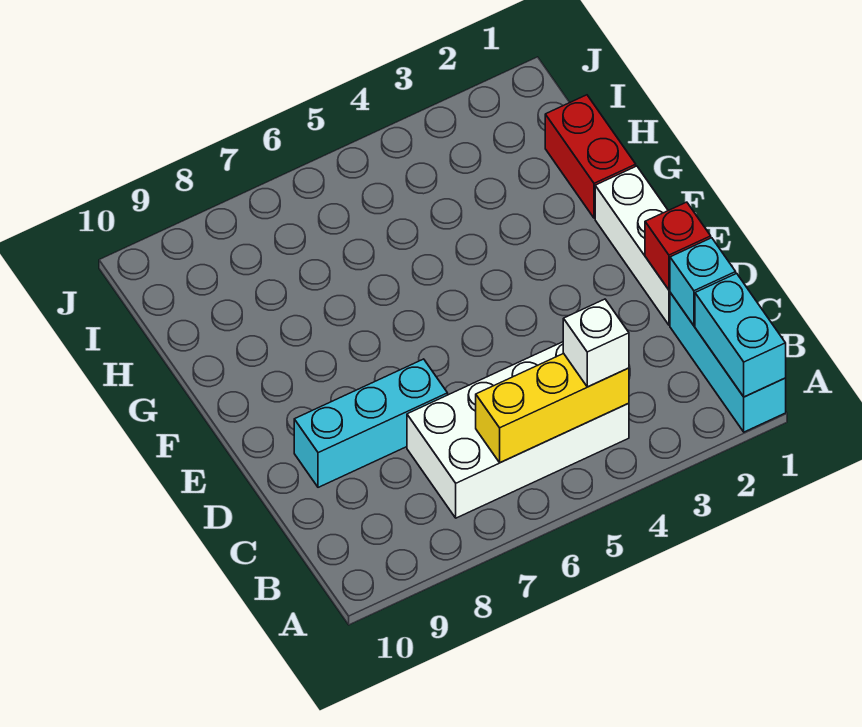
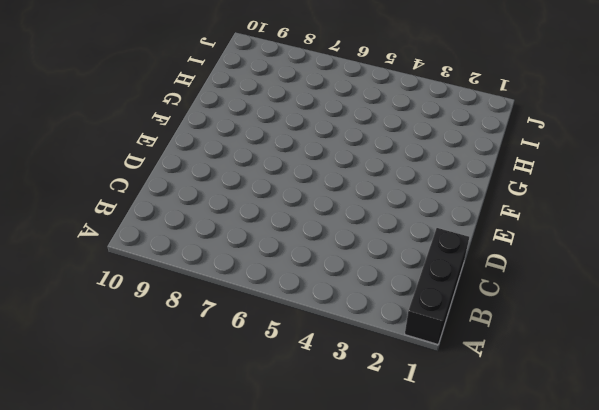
black brick A1:C1 level 1 -> cyan brick A1:C1 level 1
none -> white brick B4:C7 level 1
none -> white brick D1:F1 level 1

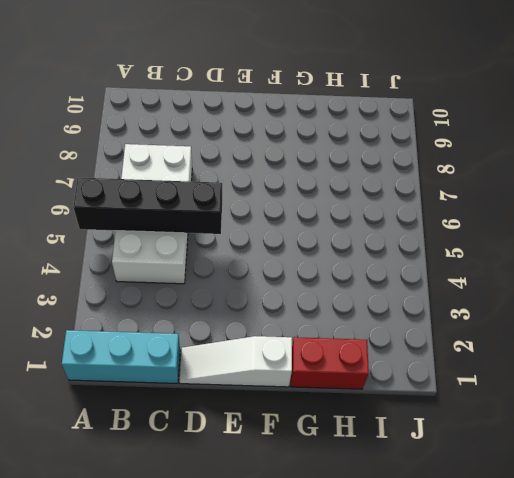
black brick A5:D5 level 2 -> yellow brick B4:B6 level 2
white slope D1:F1 level 1 top F -> white brick D1:F1 level 1
none -> cyan brick D7:D9 level 1
none -> cyan brick A1:B1 level 2

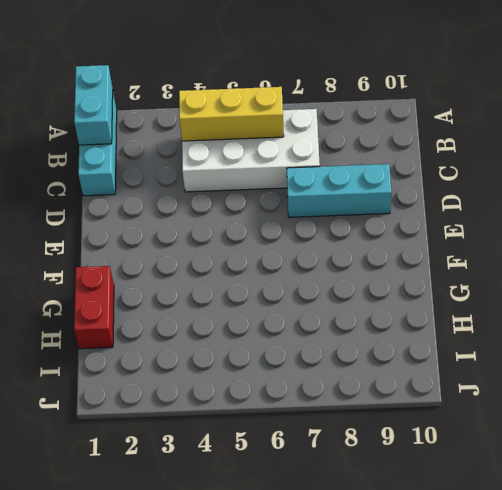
none -> white brick D1:F1 level 1
none -> cyan brick C1 level 2

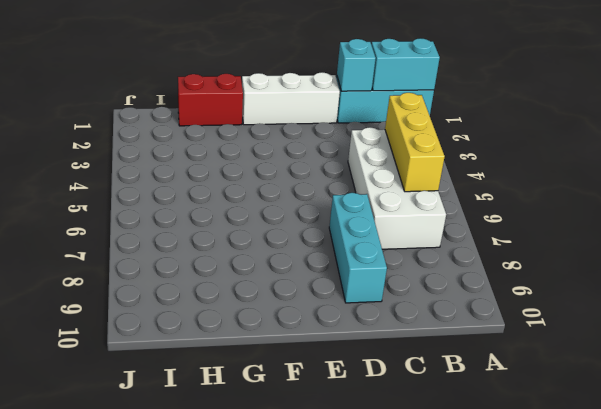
none -> red brick D1 level 2
none -> white brick B4 level 3

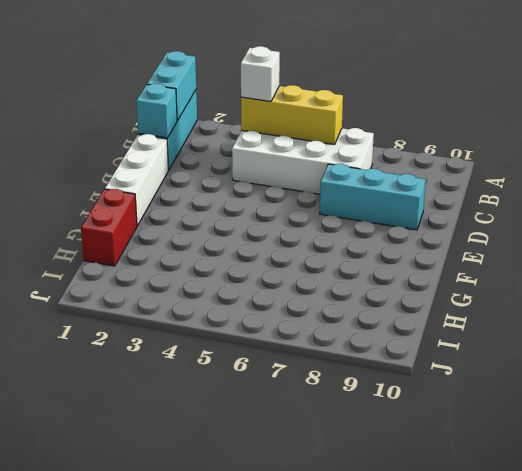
none -> red brick D1 level 2

